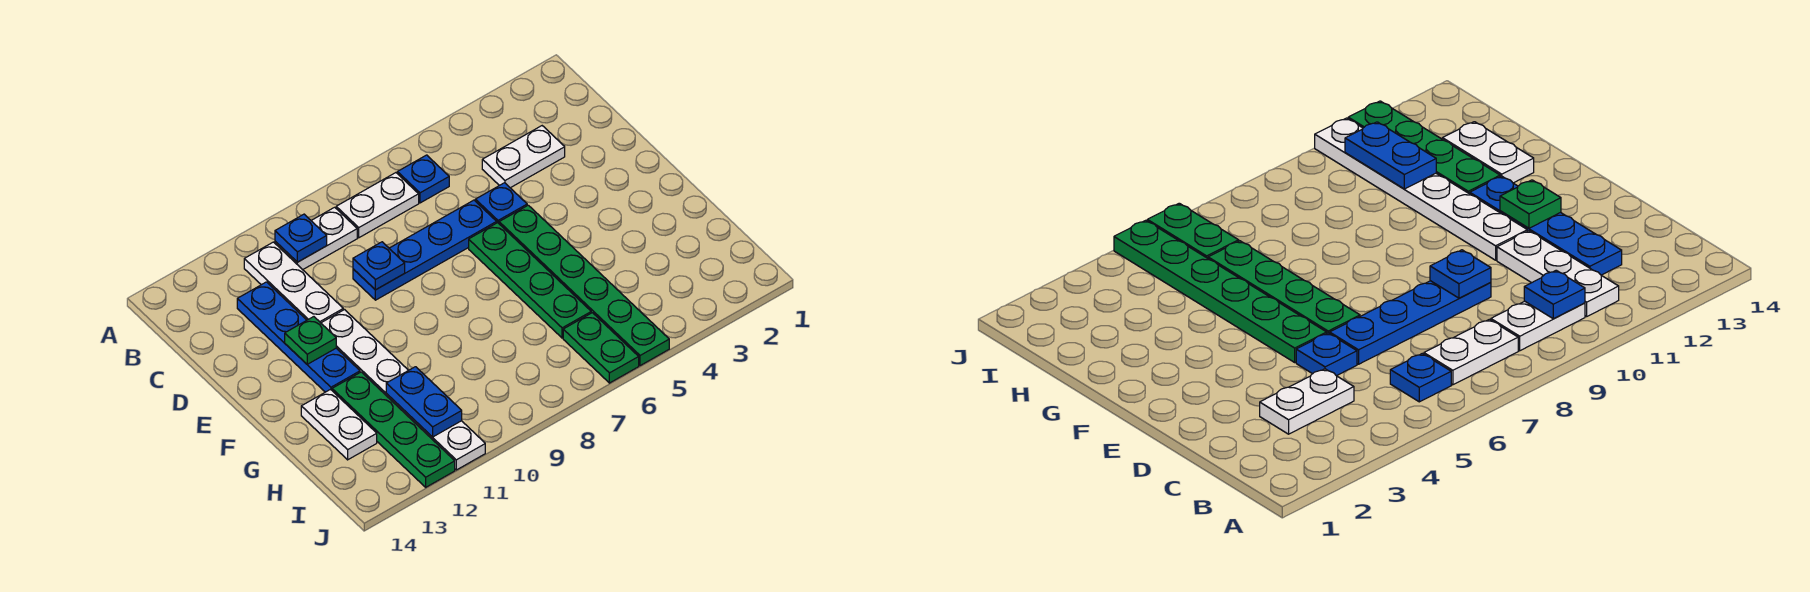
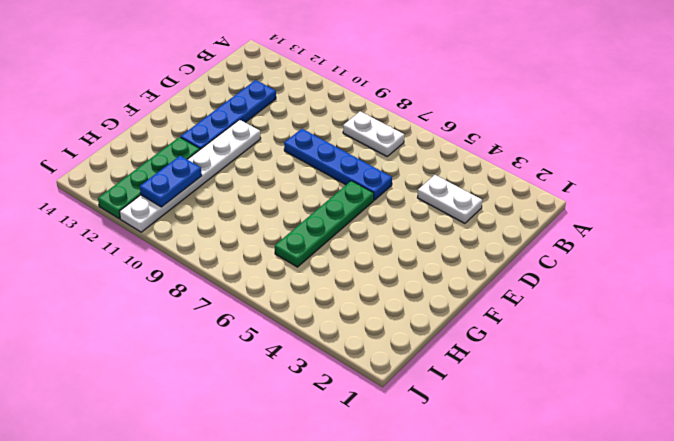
none -> blue plate B6 level 1
none -> white plate B9:B10 level 1
none -> white plate B11:D11 level 1

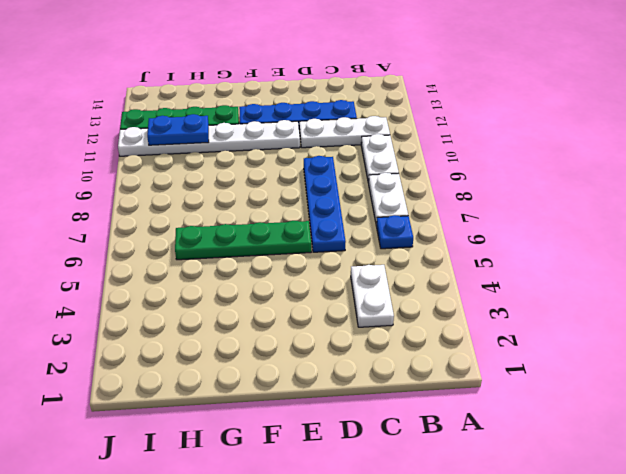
none -> blue plate D5 level 1
none -> green plate E5:J5 level 1
none -> white plate G13:H13 level 1

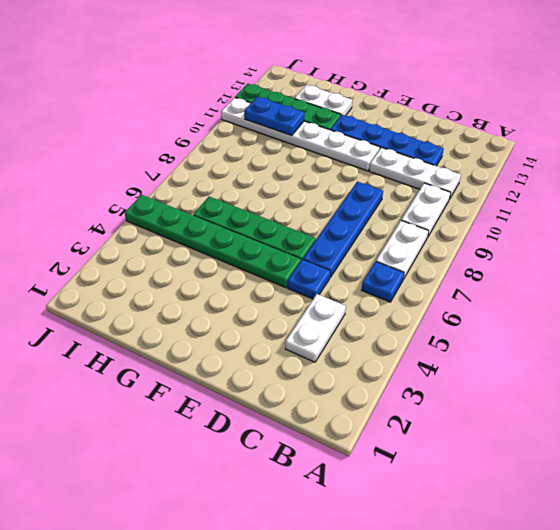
none -> green plate I6:J6 level 1
none -> blue plate B10 level 2
none -> blue plate D9 level 2

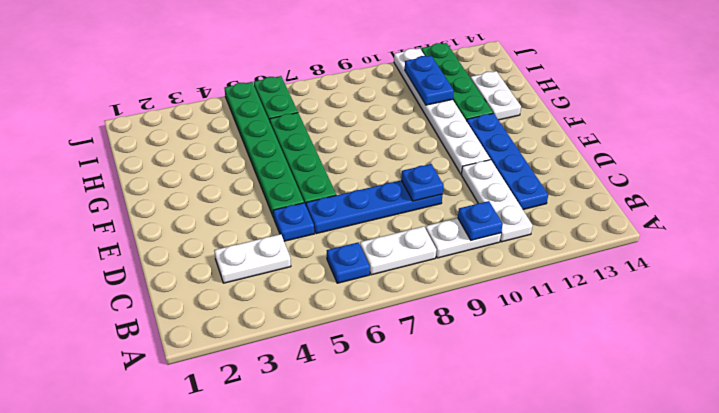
none -> green plate E12 level 2

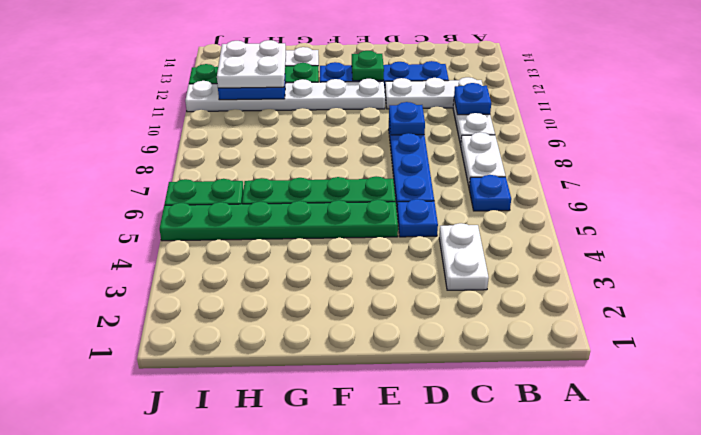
white plate H11:I12 level 3 -> none

